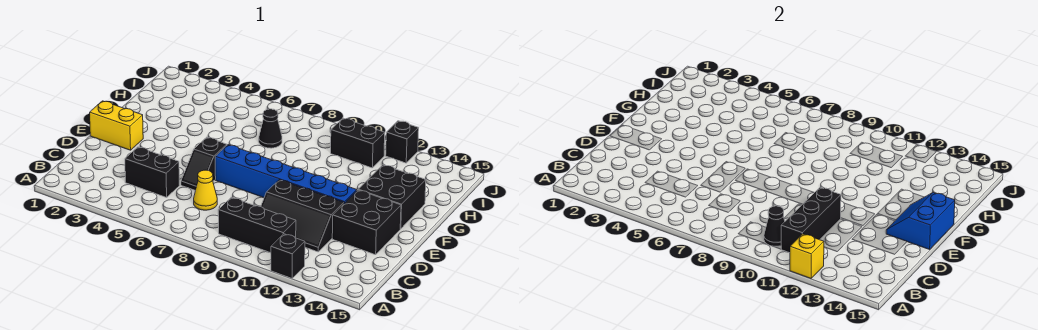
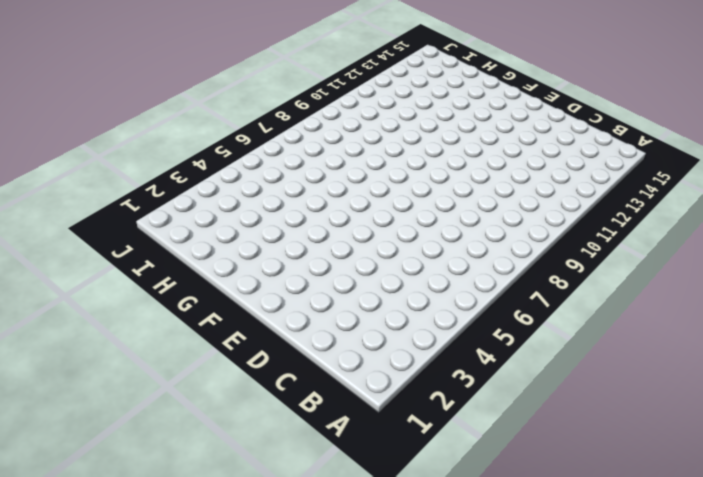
none -> black brick A12 level 1
none -> black brick B9:B11 level 1
none -> black brick C4:C5 level 1

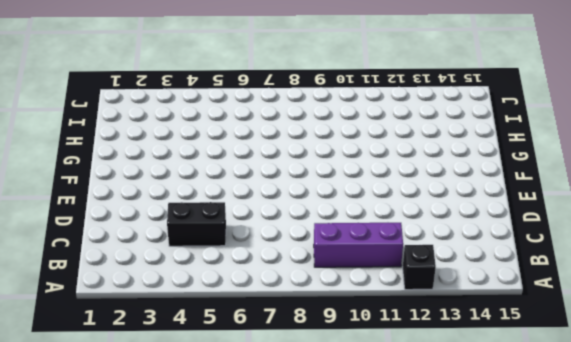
purple brick B9:B11 level 1 -> black brick B9:B11 level 1
none -> yellow cone C7 level 1
none -> black slope C10:D12 level 1 top D
none -> black slope D6:E6 level 1 top E

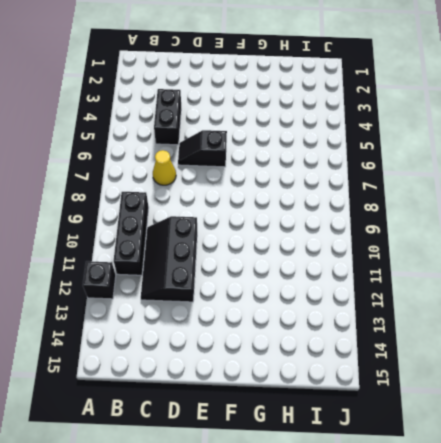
none -> black brick D13:E14 level 1
none -> yellow brick E1:E2 level 1
none -> blue brick E7:E12 level 1

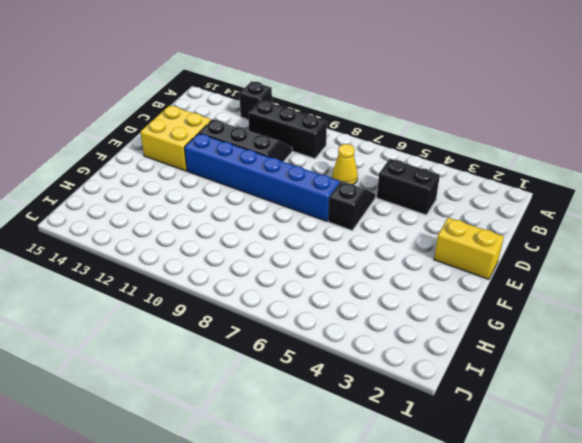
yellow brick D13:E14 level 1 -> black brick D13:E14 level 1
none -> black brick F13:G14 level 1
none -> black cone H7 level 1
none -> black brick I10:I11 level 1

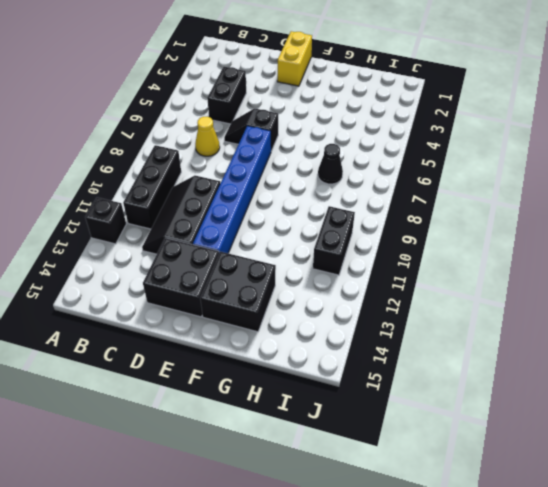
none -> black brick J12 level 1
none -> yellow brick A12 level 2
none -> black cone B10 level 2

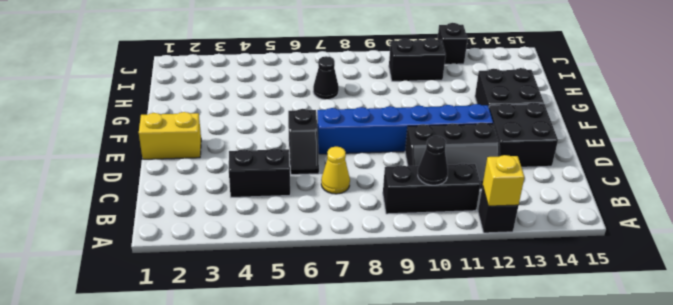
none -> black brick B11:D11 level 2
none -> blue slope E14:F15 level 2 top 15

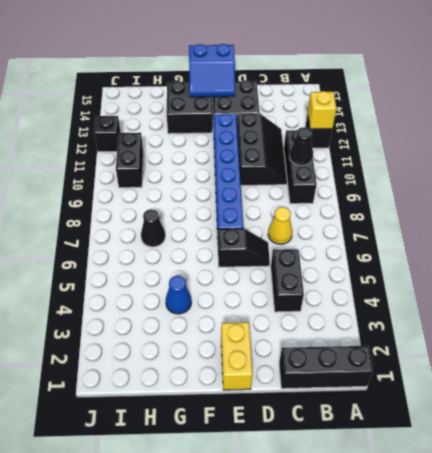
black brick A1:C1 level 1 -> black brick B11:D11 level 2
blue cone G4 level 1 -> none

